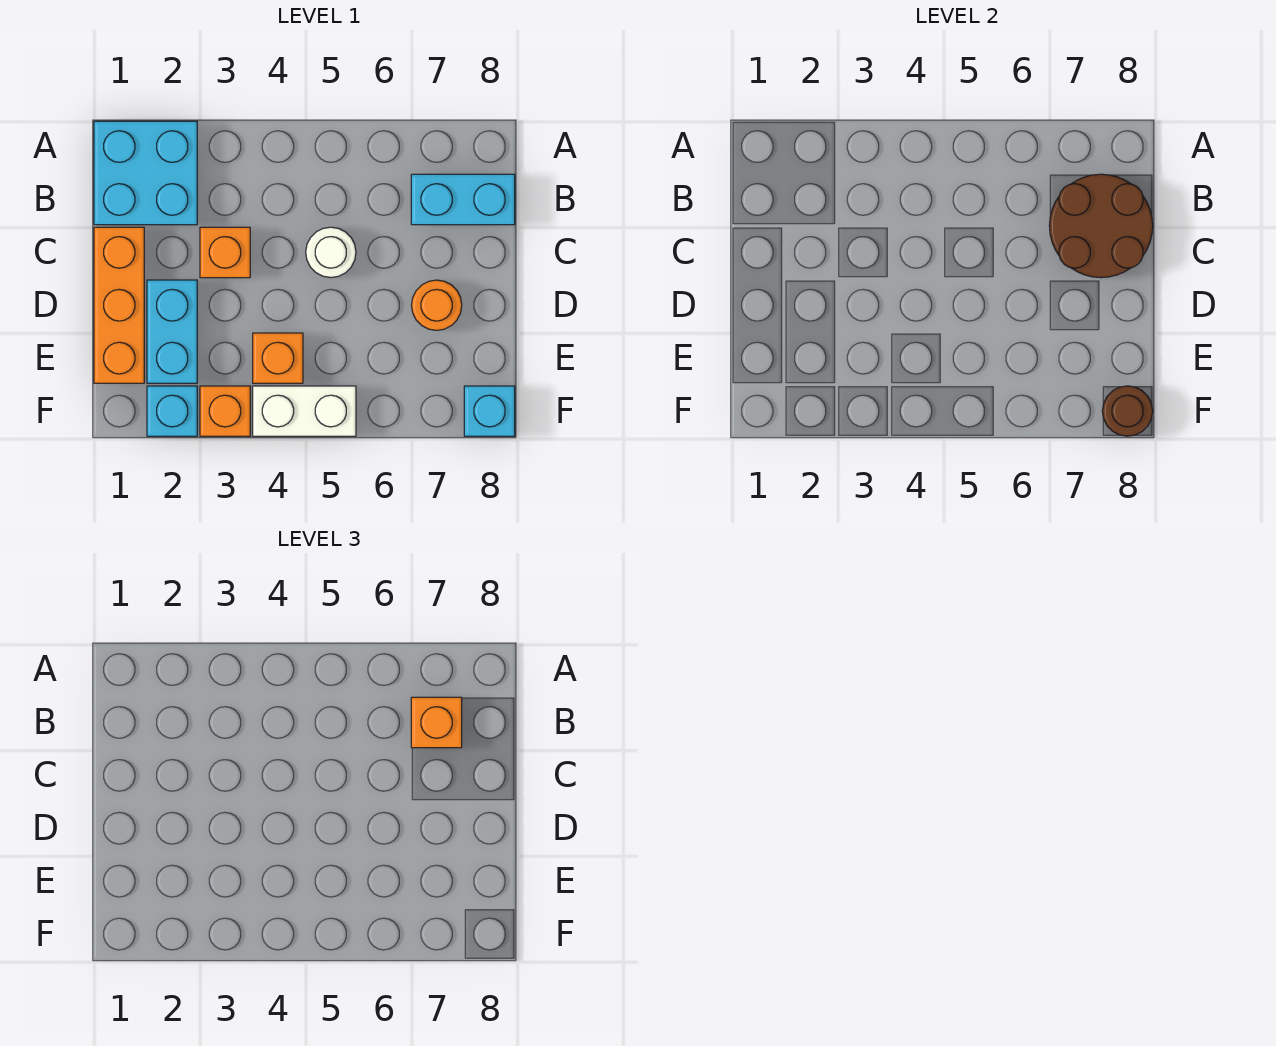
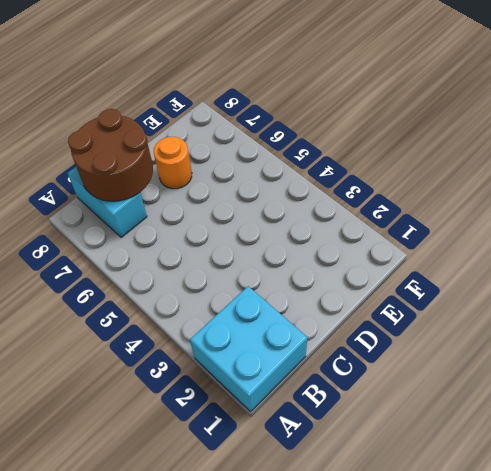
none -> orange brick C1:E1 level 1
none -> orange brick C3 level 1
none -> white round brick C5 level 1

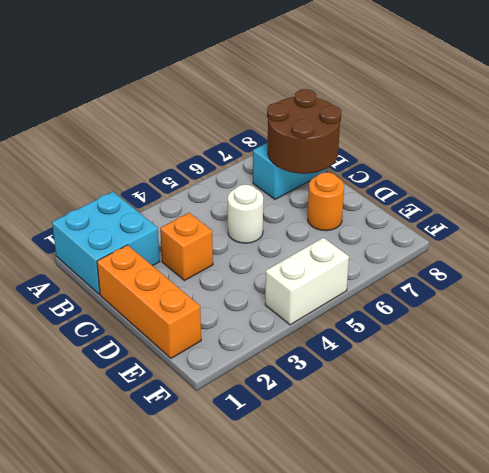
none -> cyan brick D2:E2 level 1
none -> orange brick E4 level 1
none -> cyan brick F2 level 1

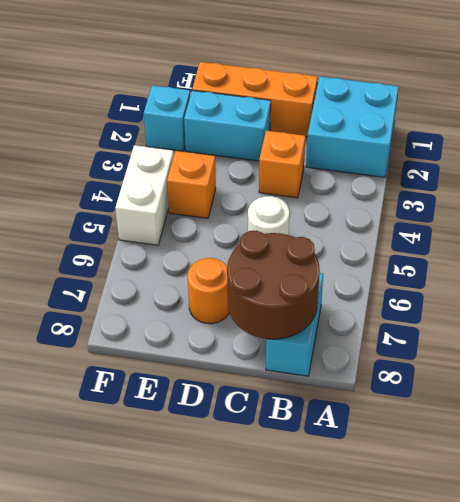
none -> orange brick F3 level 1
none -> cyan brick F8 level 1
none -> brown round brick F8 level 2

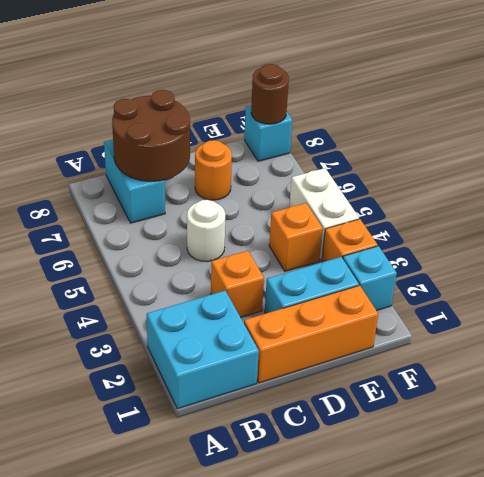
none -> orange brick B7 level 3

